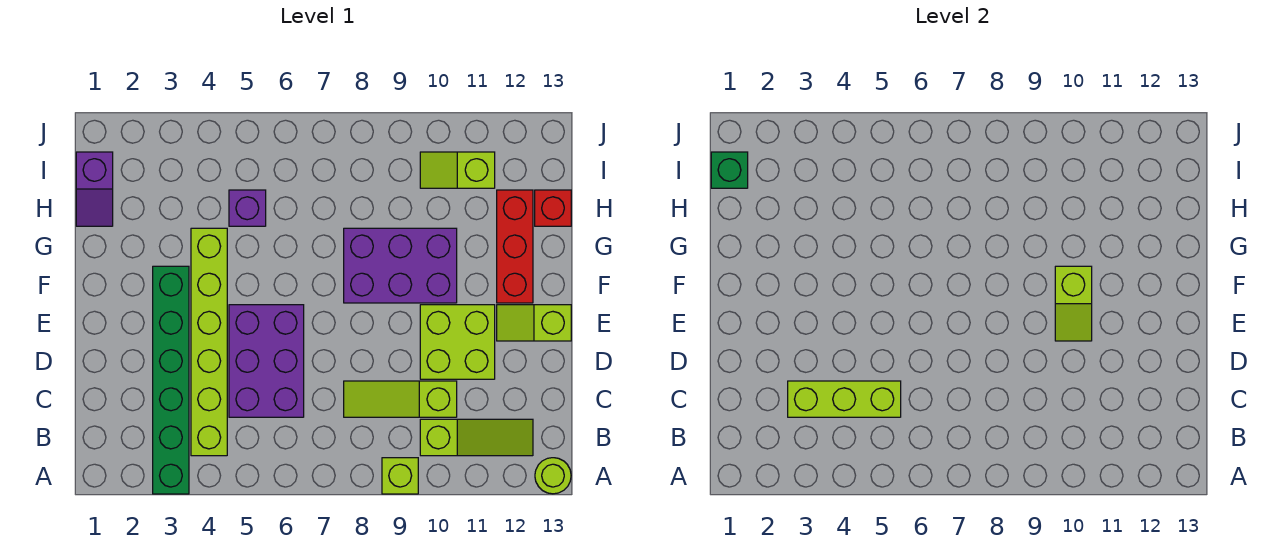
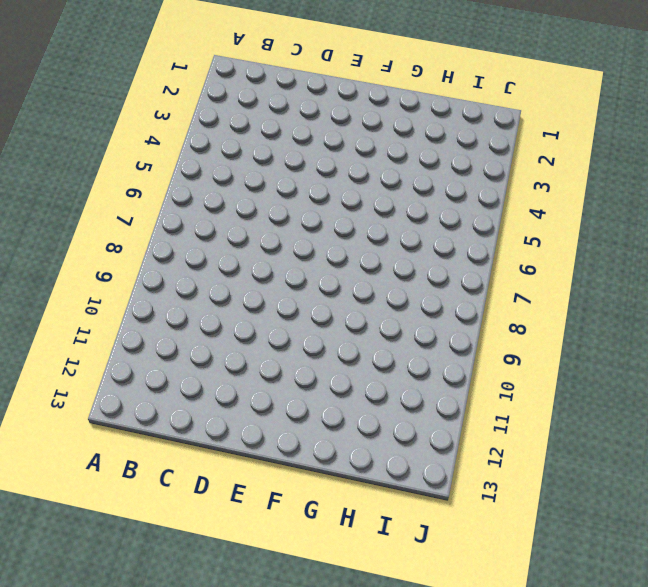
none -> green brick A3:F3 level 1
none -> lime brick A9 level 1
none -> lime round brick A13 level 1

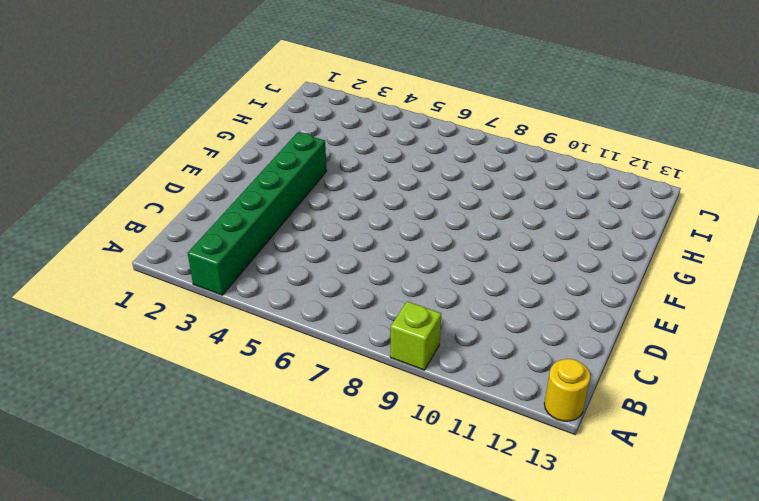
yellow round brick A13 level 1 -> lime round brick A13 level 1
none -> lime brick B4:G4 level 1
none -> lime slope B10:B12 level 1 top 10
none -> purple brick C5:E6 level 1

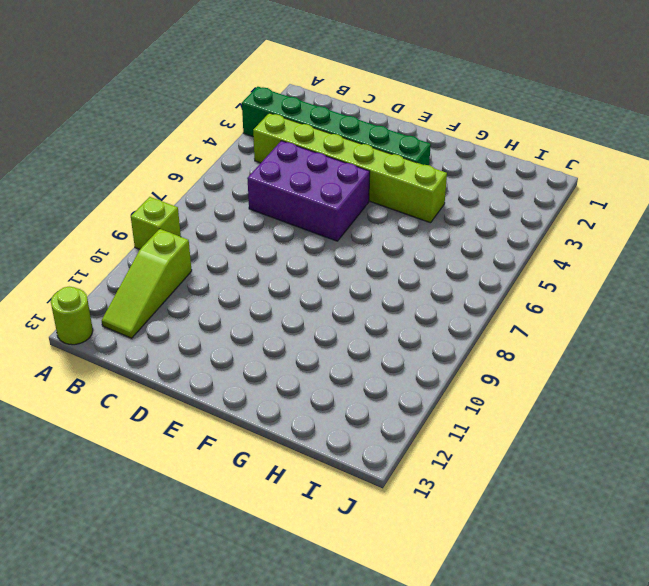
none -> lime slope C8:C10 level 1 top 10
none -> lime brick D10:E11 level 1
none -> lime slope E12:E13 level 1 top 13

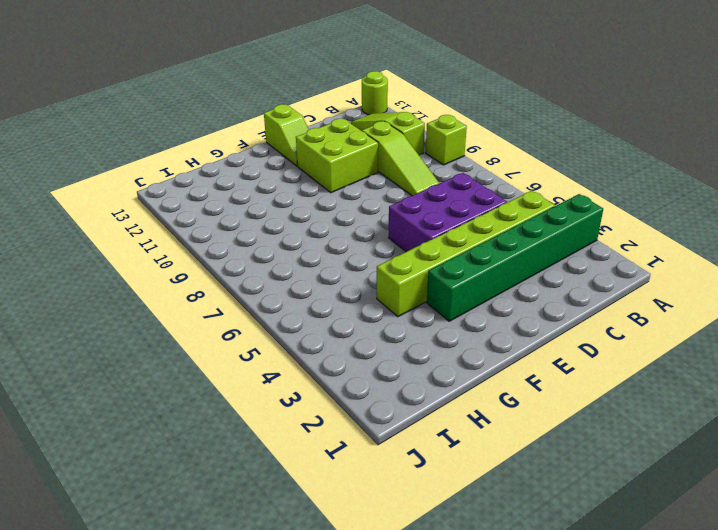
none -> purple brick F8:G10 level 1
none -> red brick F12:H12 level 1
none -> purple slope H1:I1 level 1 top I

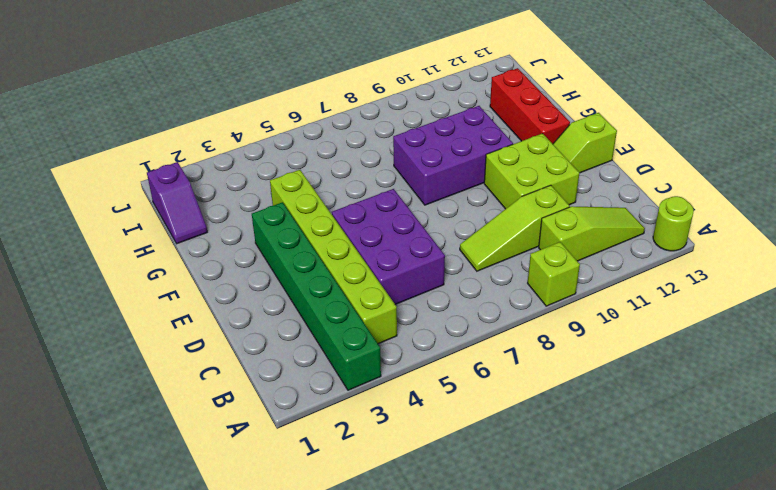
none -> purple brick H5 level 1
none -> red brick H13 level 1
none -> lime slope I10:I11 level 1 top 11

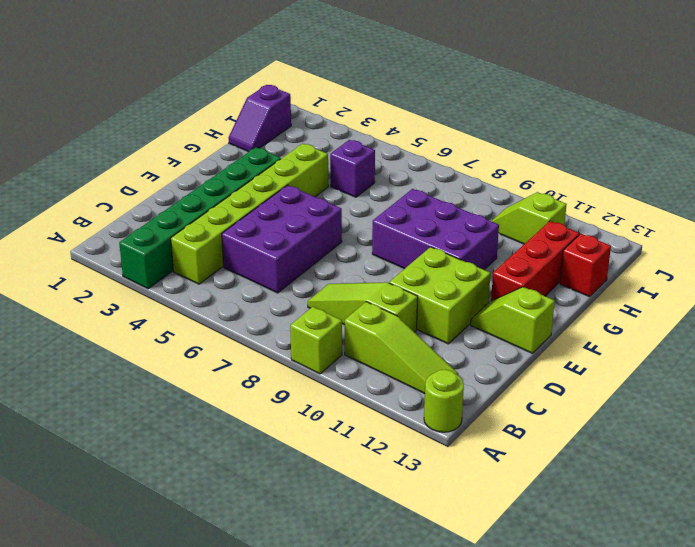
none -> lime brick C3:C5 level 2
none -> lime slope E10:F10 level 2 top F
none -> green brick I1 level 2

